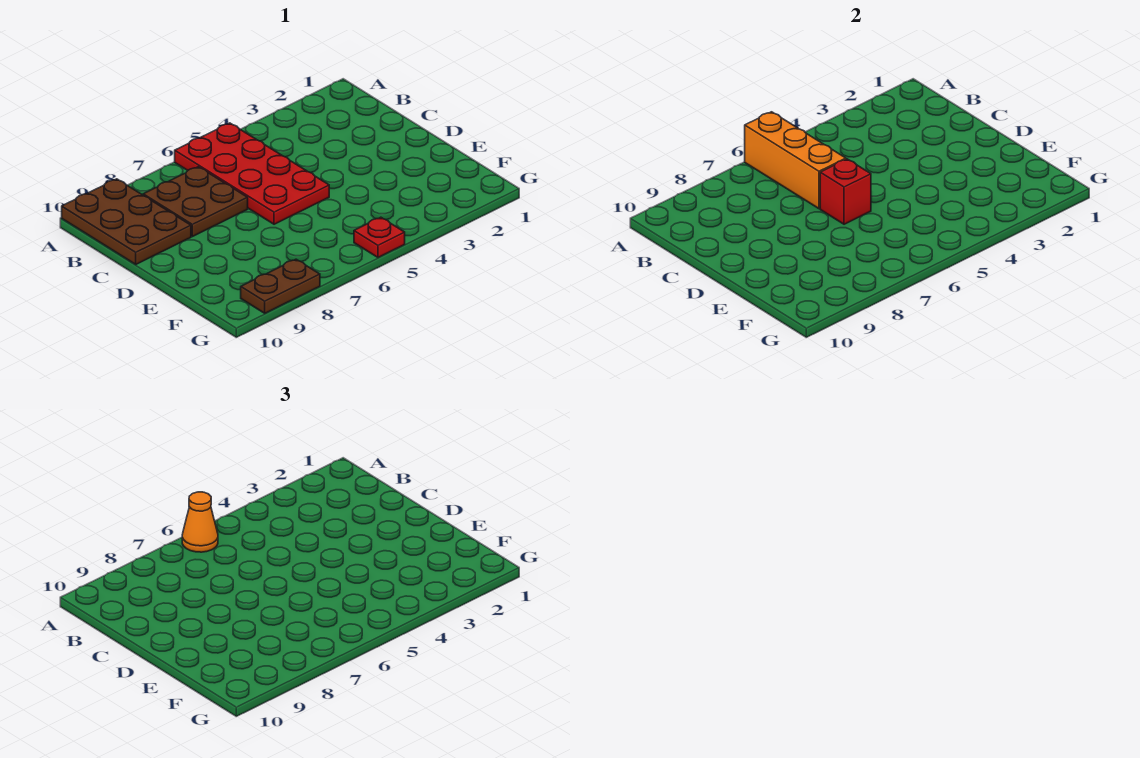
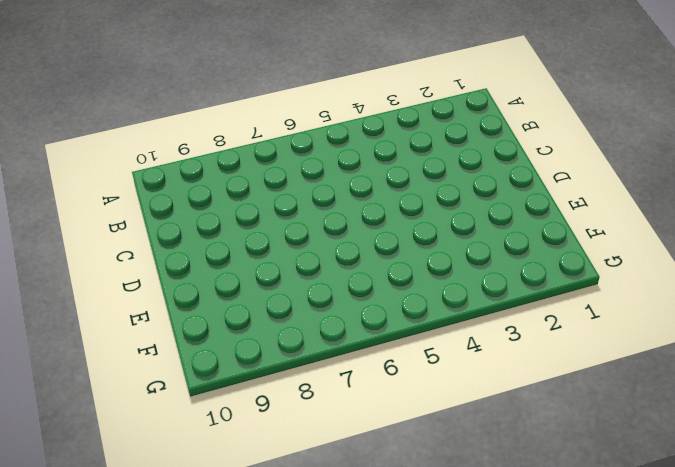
none -> red plate A5:D6 level 1
none -> brown plate A9:C10 level 1

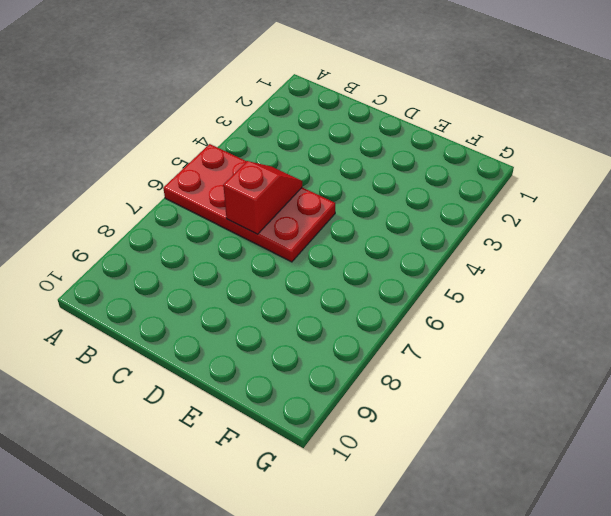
red slope C5:C6 level 2 top 6 -> orange brick A6:C6 level 2
none -> brown plate A9:C10 level 1
none -> brown plate B7:C8 level 1

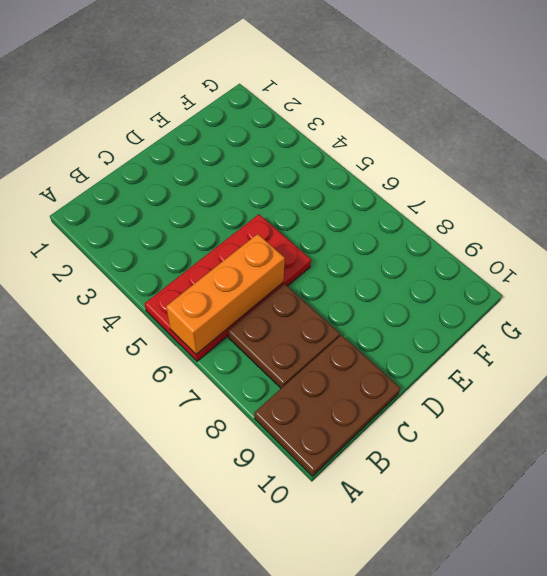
none -> red plate G5 level 1
none -> brown plate G8:G9 level 1

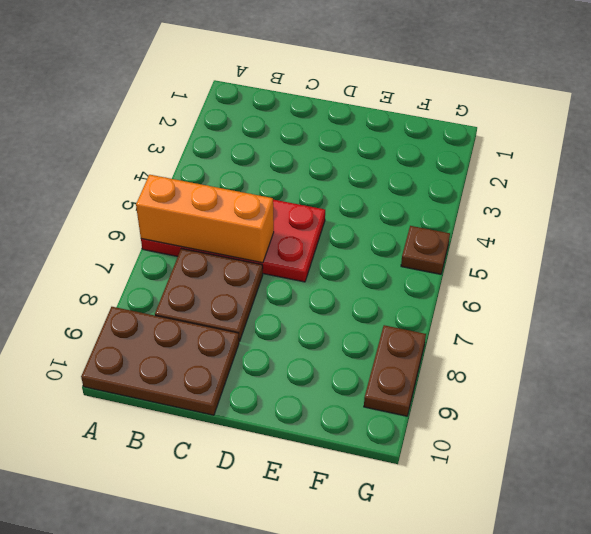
brown plate G5 level 1 -> red plate G5 level 1
none -> red brick D6 level 2
none -> orange cone A6 level 3

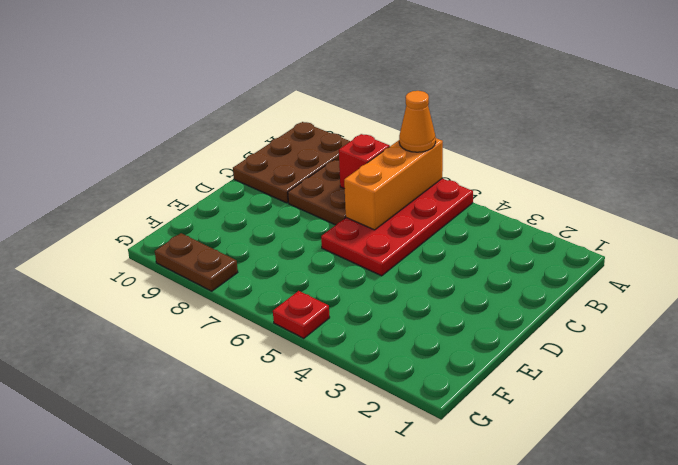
red brick B7 level 2 -> red brick D6 level 2

